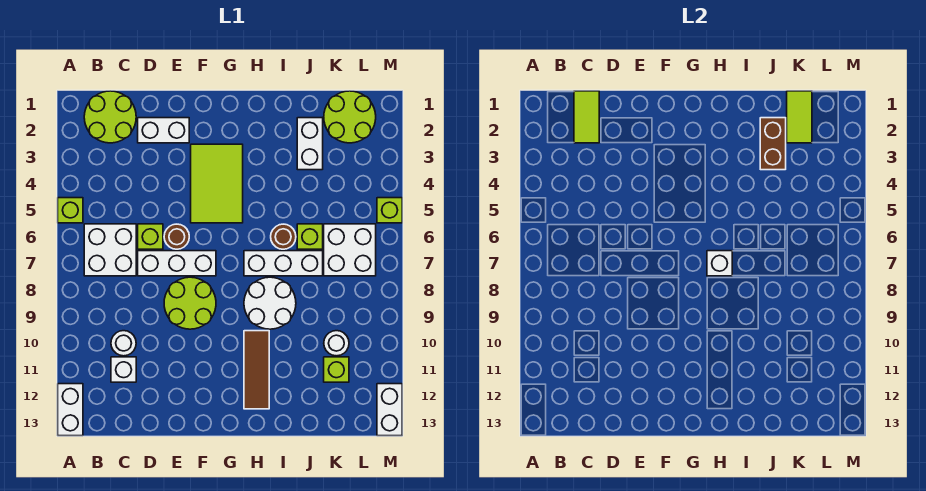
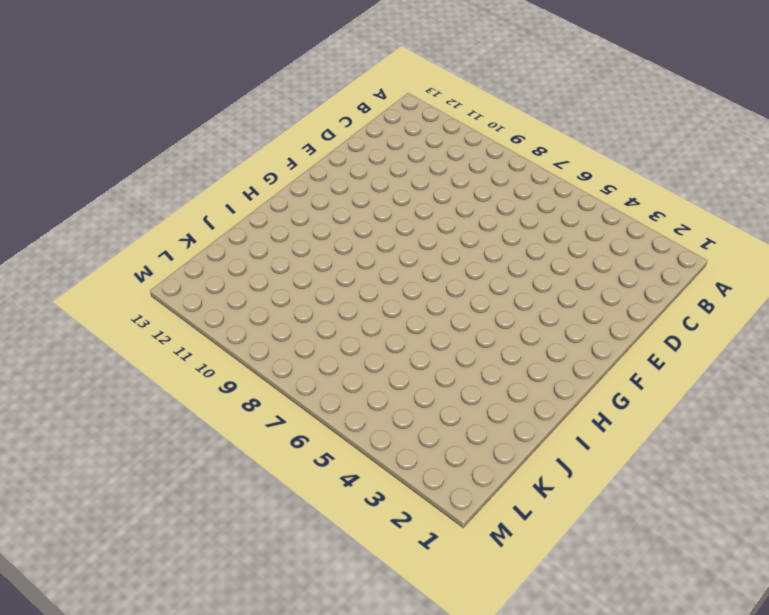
none -> lime brick A5 level 1
none -> white brick A12:A13 level 1
none -> lime round brick B1:C2 level 1

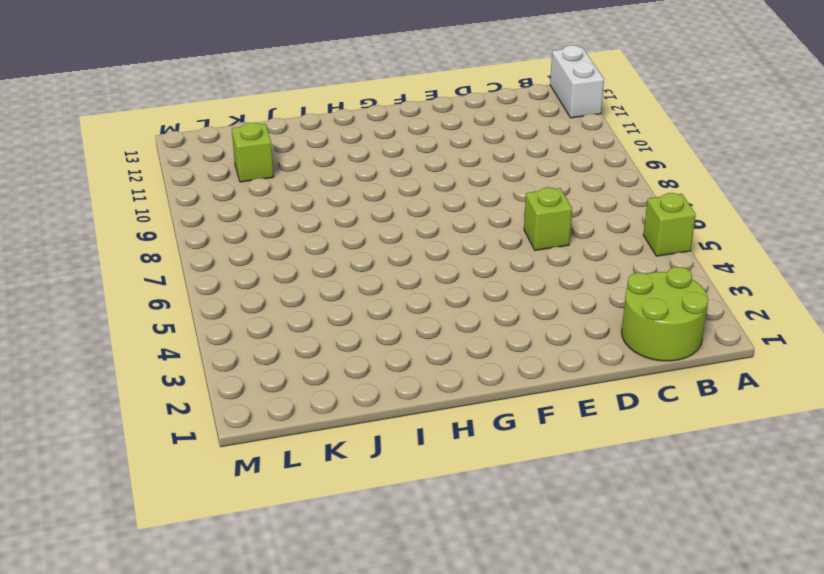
none -> white brick B6:C7 level 1
none -> white round brick C10 level 1
none -> white brick C11 level 1

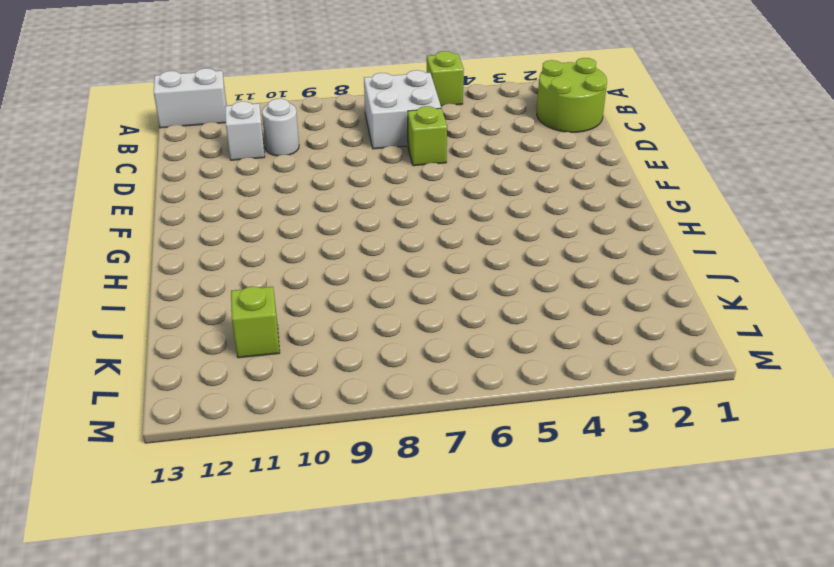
none -> white brick D2:E2 level 1
none -> white brick D7:F7 level 1
none -> brown round brick E6 level 1

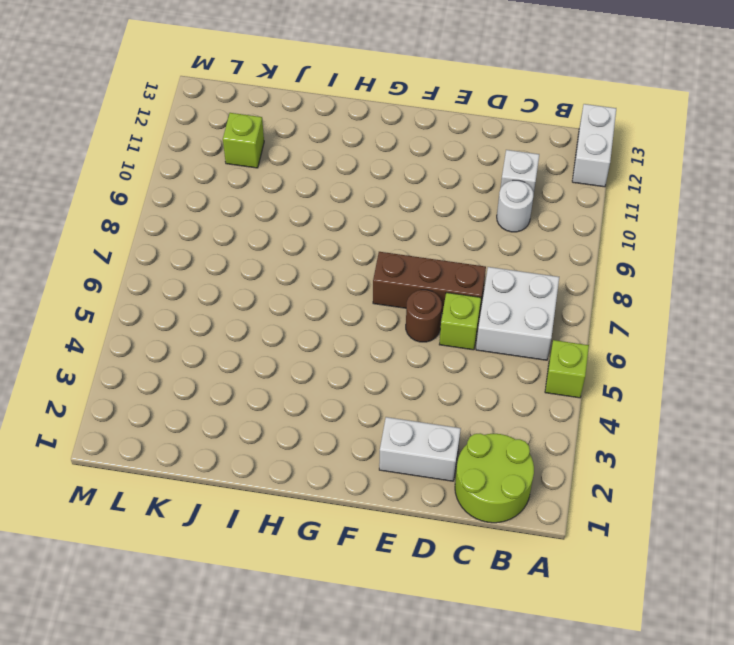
brown brick D7:F7 level 1 -> white brick D7:F7 level 1
none -> lime round brick E8:F9 level 1
none -> lime tile F3:G5 level 1
none -> white brick H7:J7 level 1

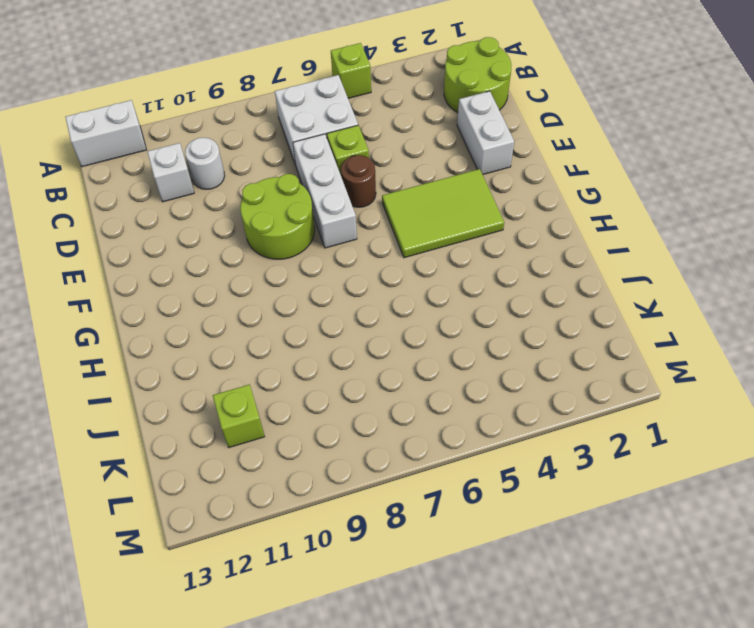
none -> white brick H7:J7 level 1
none -> white round brick H8:I9 level 1
none -> brown tile H10:H12 level 1

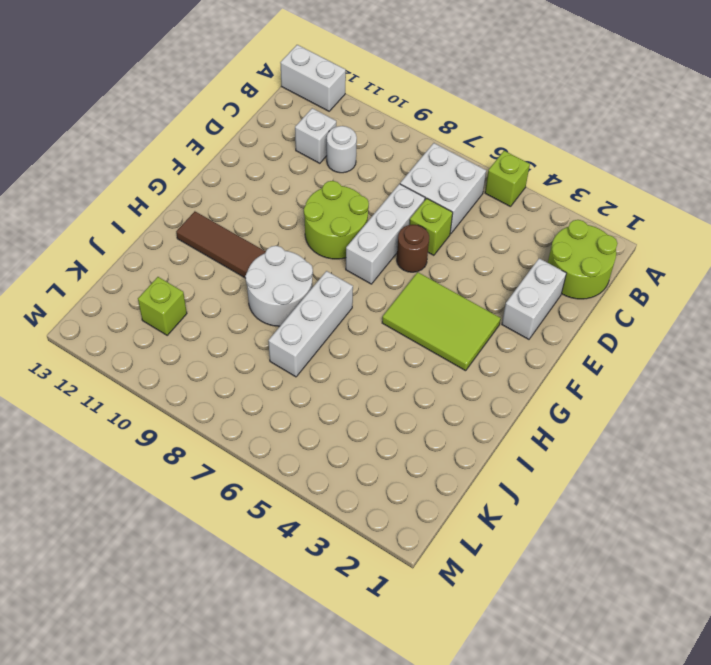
none -> brown round brick I6 level 1
none -> white brick J2:J3 level 1
none -> lime brick J6 level 1

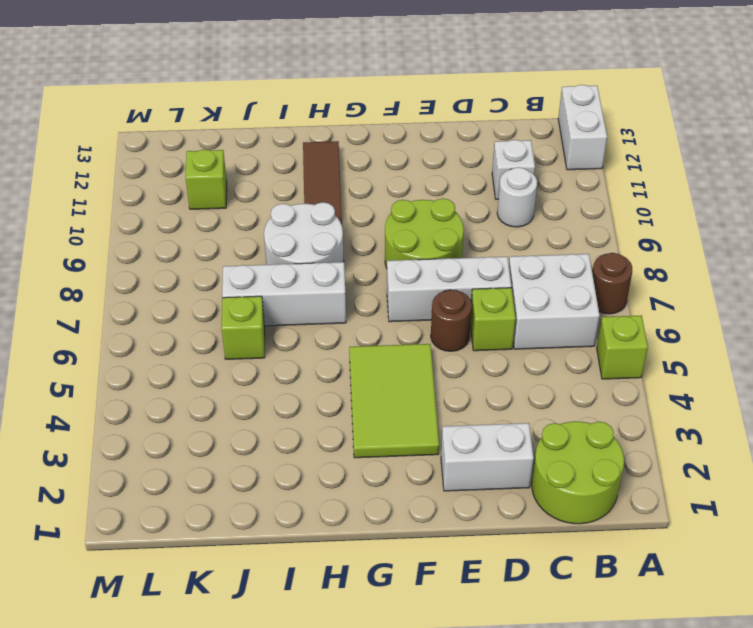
brown round brick A7 level 1 -> brown round brick I6 level 1
none -> white brick J2:J3 level 1
none -> lime round brick K1:L2 level 1
none -> white brick K6:L7 level 1

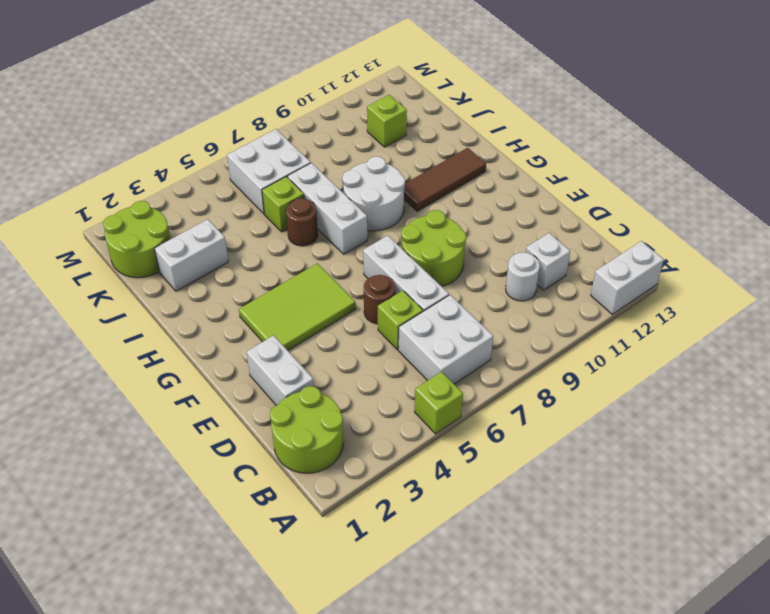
none -> white round brick K10 level 1
none -> lime brick M5 level 1
none -> white brick M12:M13 level 1

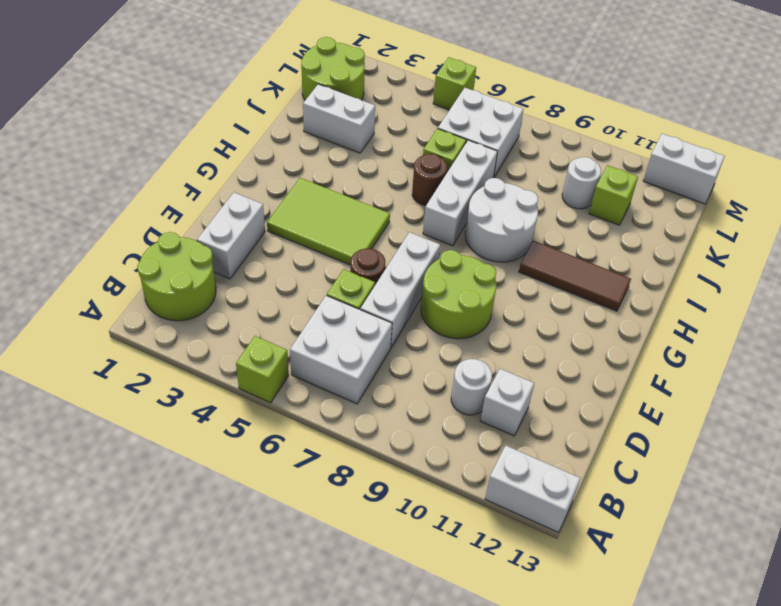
none -> lime tile C1:C2 level 2
none -> white brick H7 level 2
none -> brown brick J2:J3 level 2

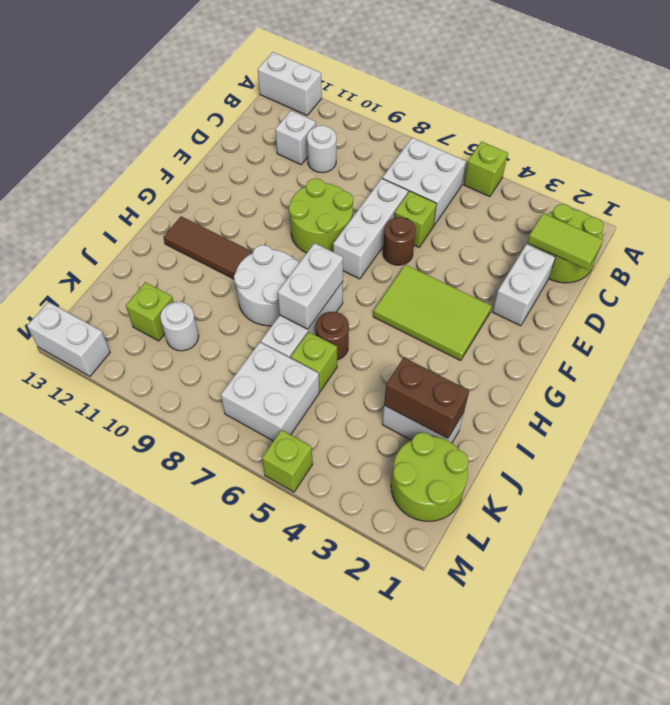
white brick H7:I7 level 2 -> white brick H7 level 2
none -> lime tile K1:K2 level 2

